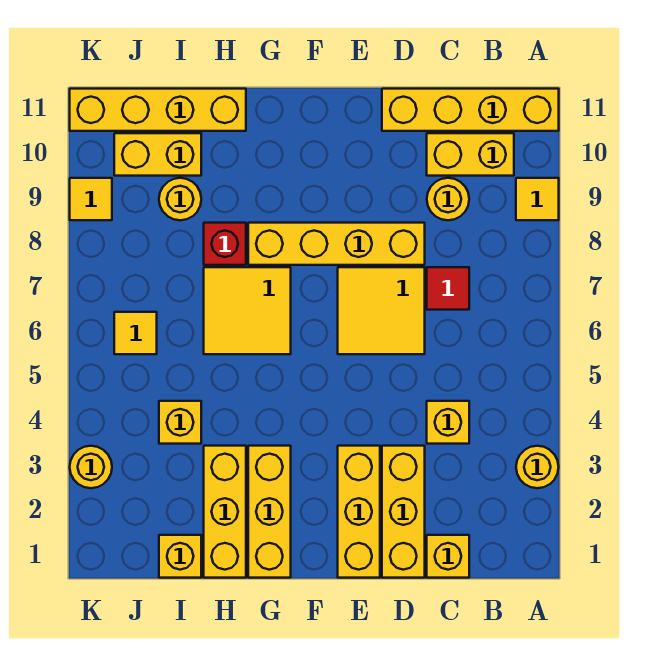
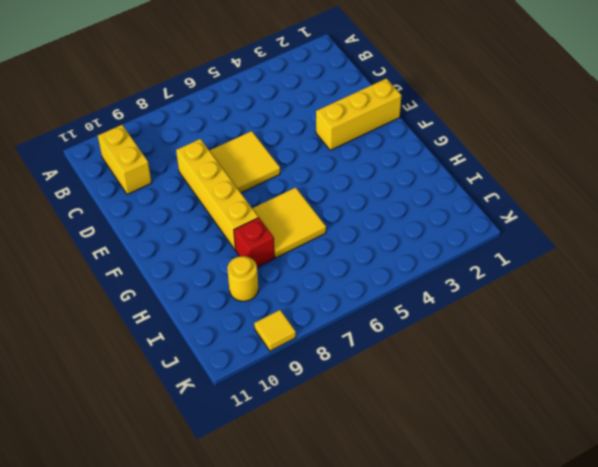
none -> yellow round brick A3 level 1
none -> yellow tile A9 level 1
none -> yellow brick A11:D11 level 1

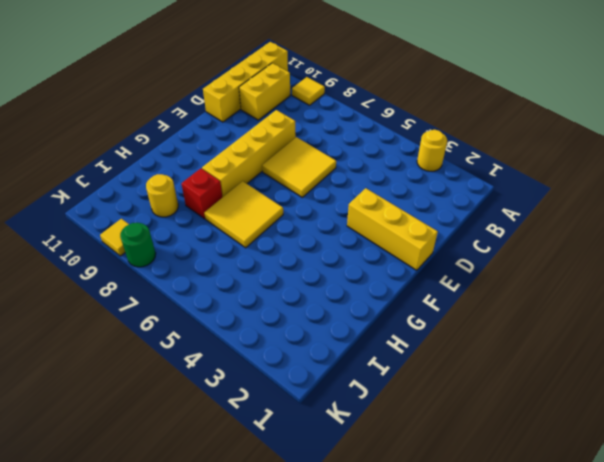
green round brick K8 level 1 -> none
none -> yellow brick C1 level 1
none -> yellow brick C4 level 1
none -> red tile C7 level 1

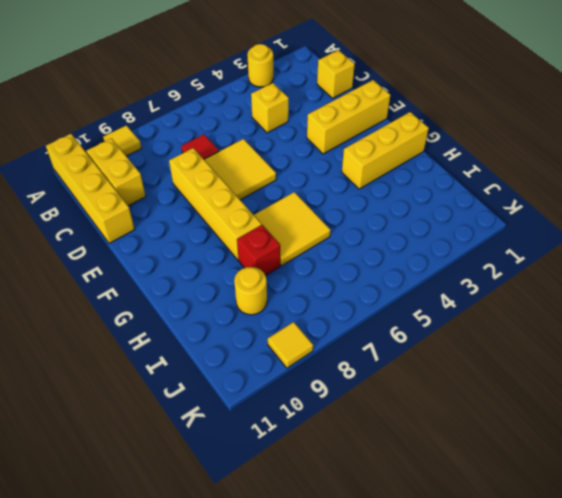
none -> yellow round brick C9 level 1
none -> yellow brick D1:D3 level 1
none -> yellow brick H1:H3 level 1

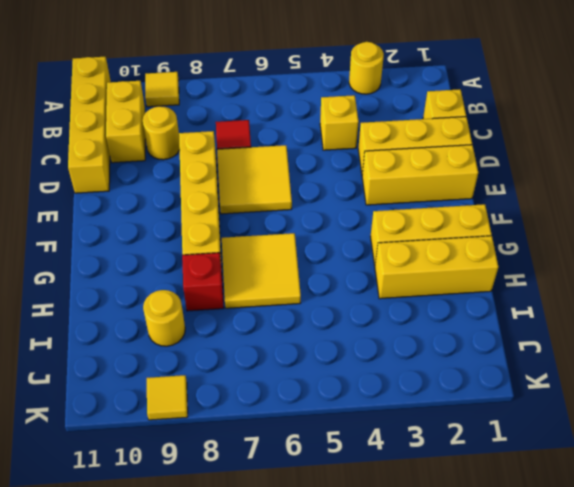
none -> yellow brick H11:K11 level 1
none -> yellow brick I1 level 1
none -> yellow brick I4 level 1

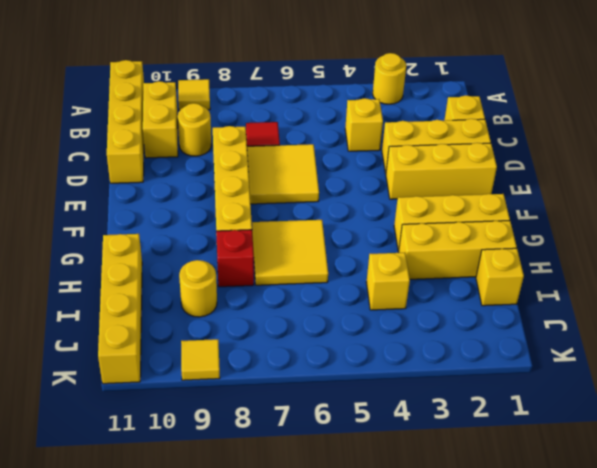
none -> yellow brick I10:J10 level 1
none -> yellow tile J6 level 1
none -> yellow round brick K3 level 1

